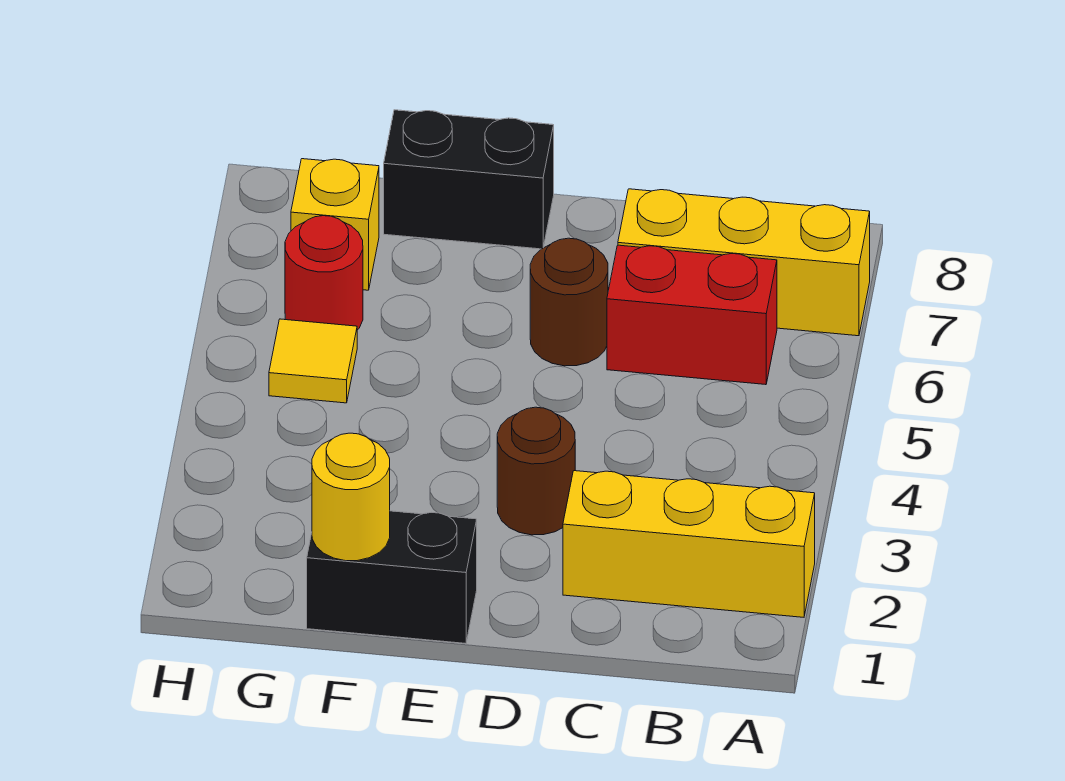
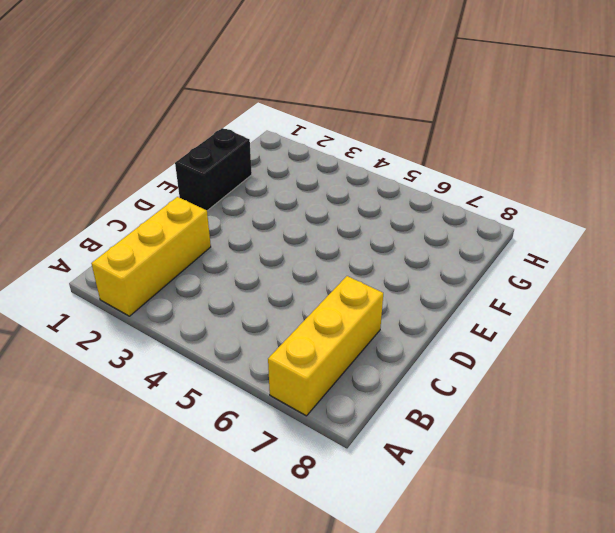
none -> red brick B6:C6 level 1
none -> brown round brick D3 level 1

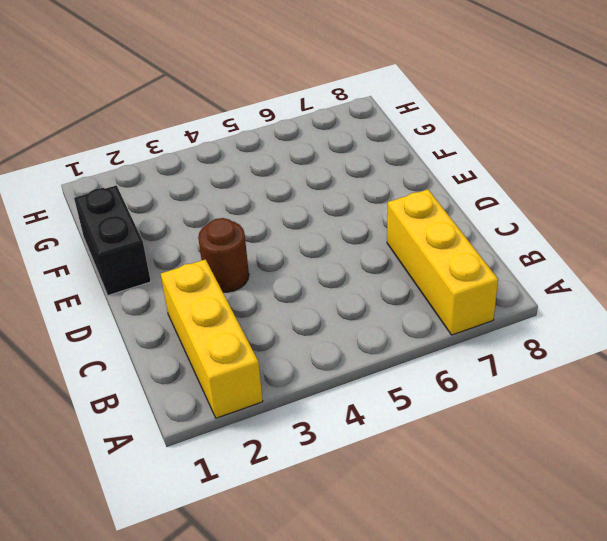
none -> red brick B6:C6 level 1
none -> brown round brick D6 level 1

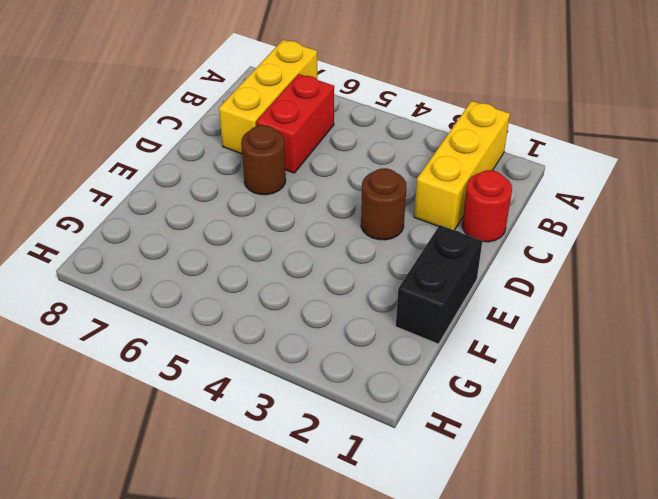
red round brick C1 level 1 -> red round brick G6 level 1
none -> black brick E8:F8 level 1
none -> yellow tile G5 level 1

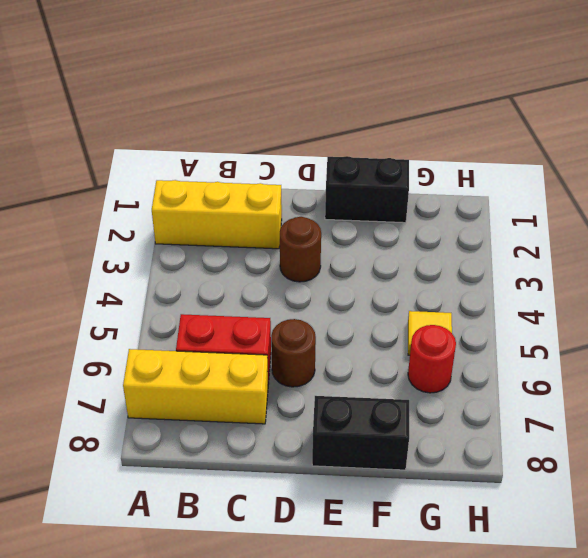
none -> yellow brick G7 level 1
none -> yellow round brick F1 level 2

